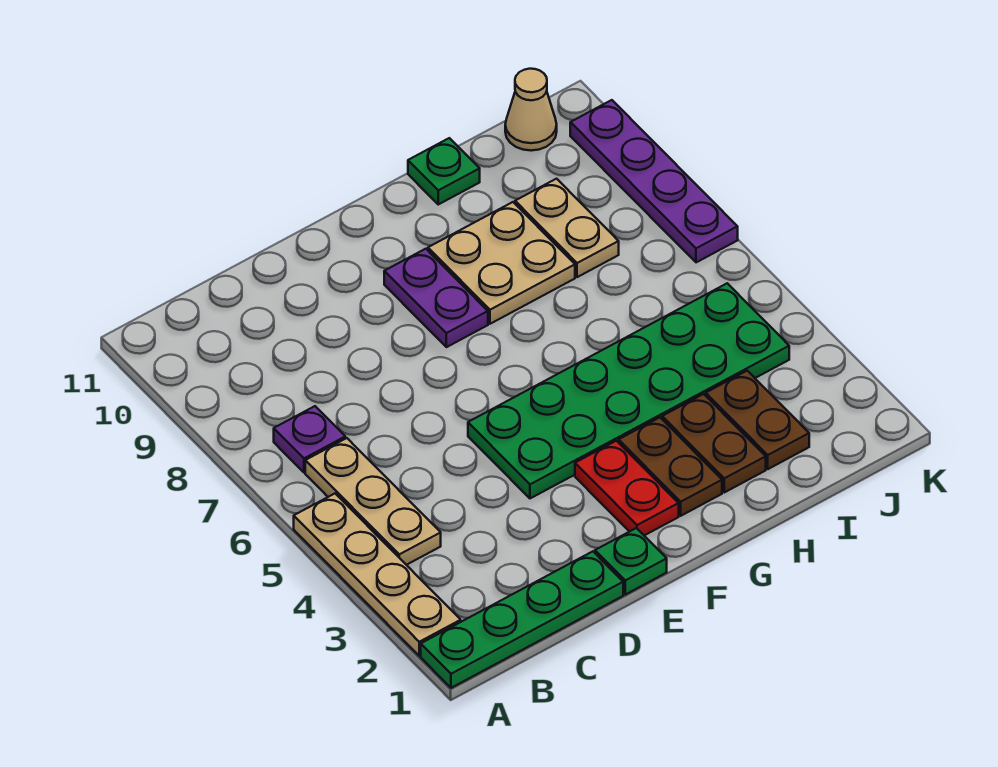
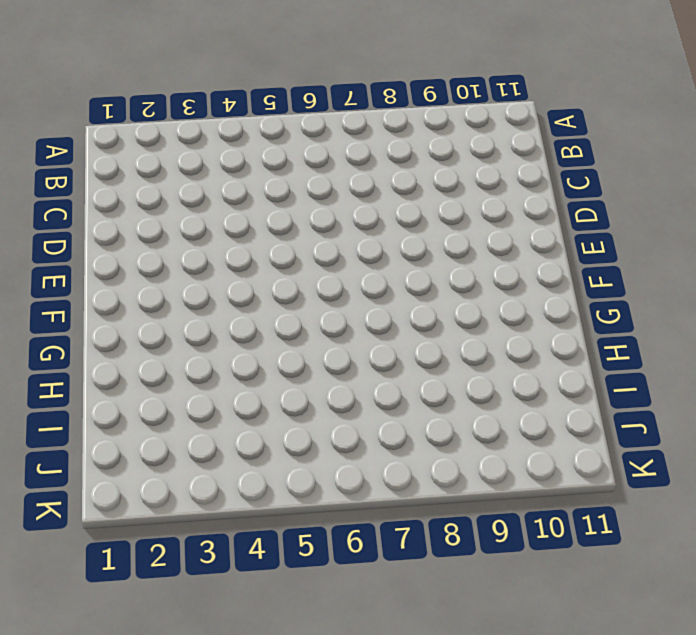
none -> green plate A1:D1 level 1
none -> tan plate A2:A5 level 1
none -> tan plate B4:B6 level 1

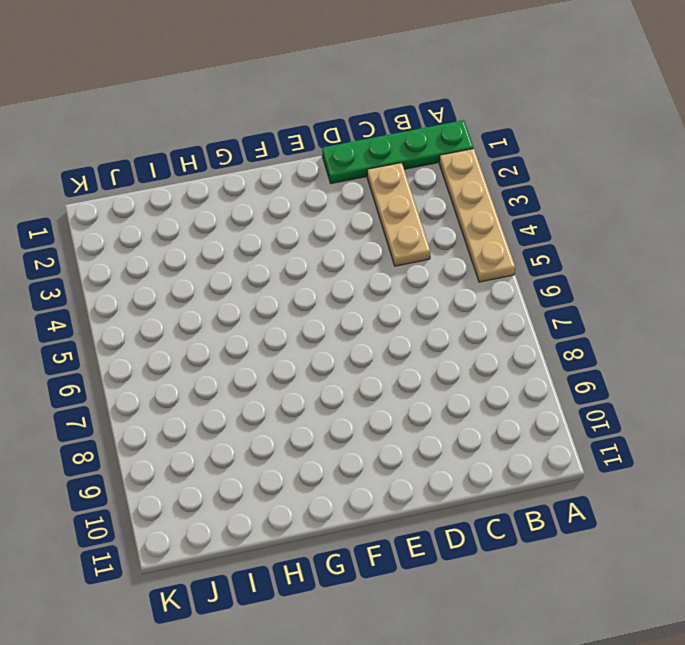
tan plate C2:C4 level 1 -> tan plate B4:B6 level 1
none -> purple plate B7 level 1
none -> green plate E1 level 1
none -> green plate E4:J5 level 1

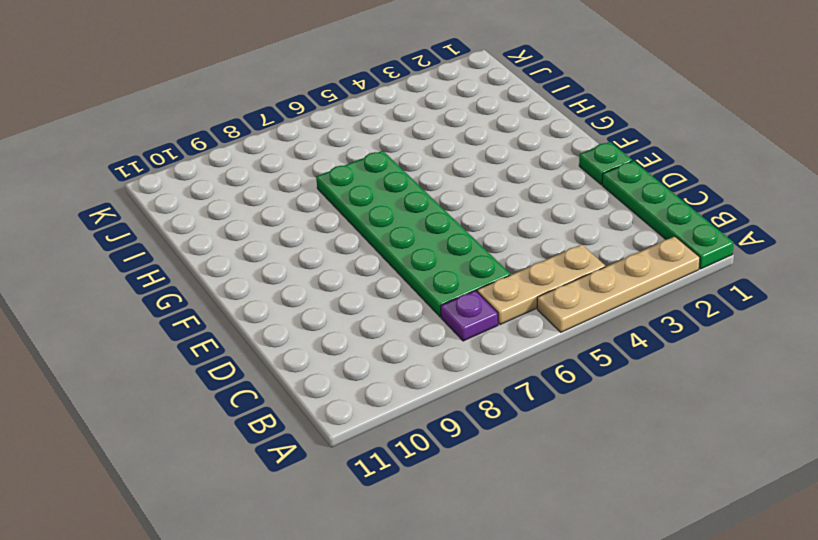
green plate C6:H7 level 1 -> green plate E4:J5 level 1
none -> red plate F2:F3 level 1
none -> purple plate F8:F9 level 1
none -> brown plate G2:G3 level 1

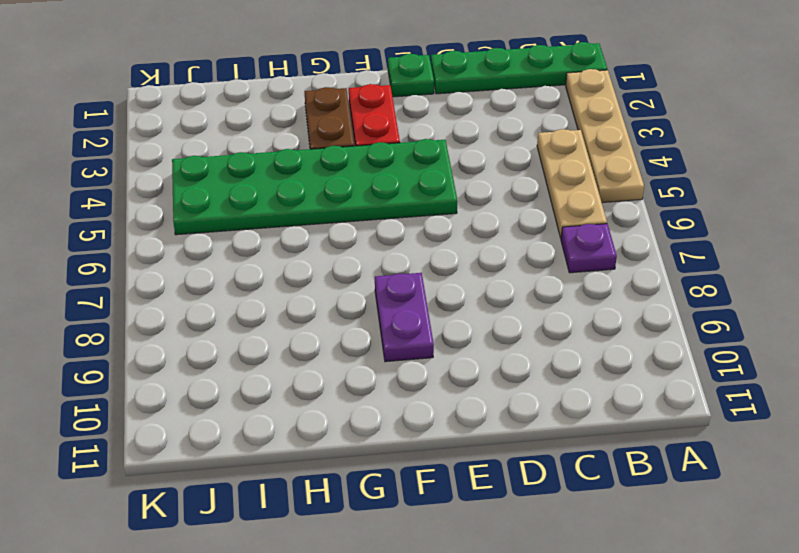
none -> tan plate G8:H9 level 1
none -> brown plate H2:H3 level 1
none -> green plate H11 level 1

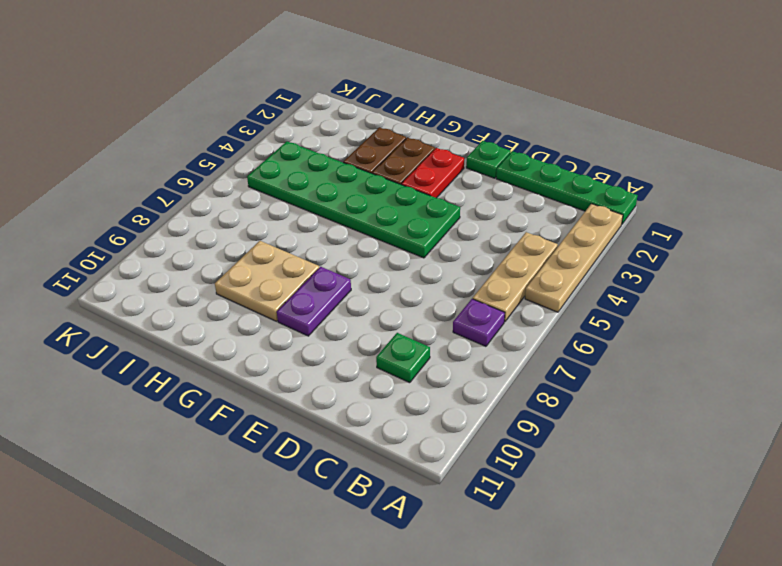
green plate C9 level 1 -> green plate H11 level 1
none -> brown plate I2:I3 level 1
none -> tan plate I8:I9 level 1
none -> tan cone J11 level 1

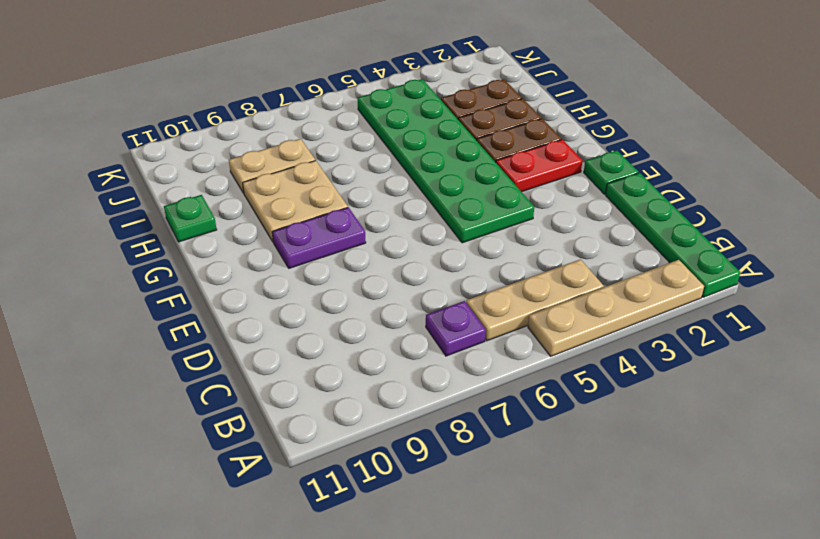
none -> tan cone J11 level 1
none -> purple plate K7:K10 level 1

